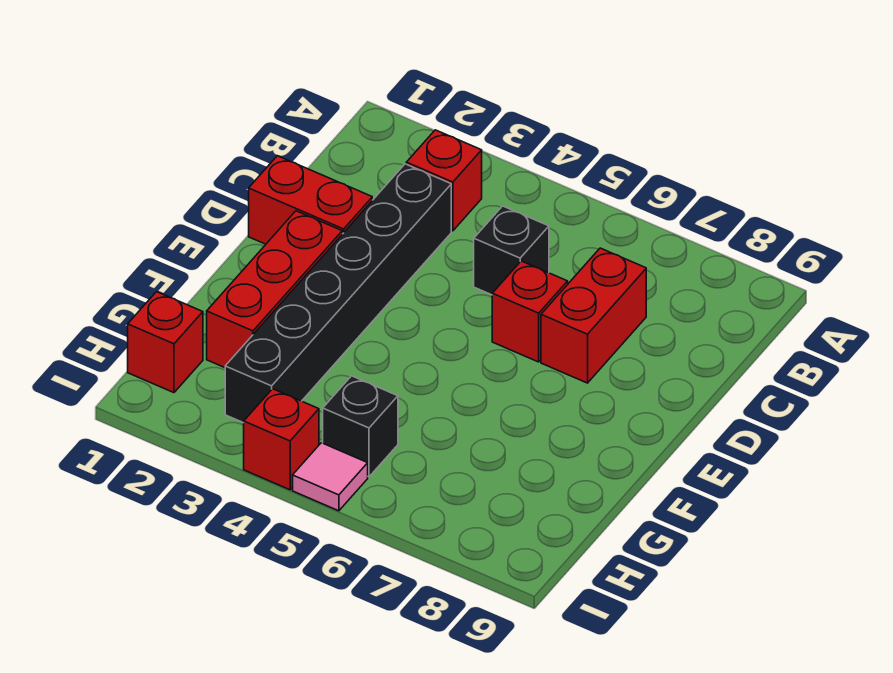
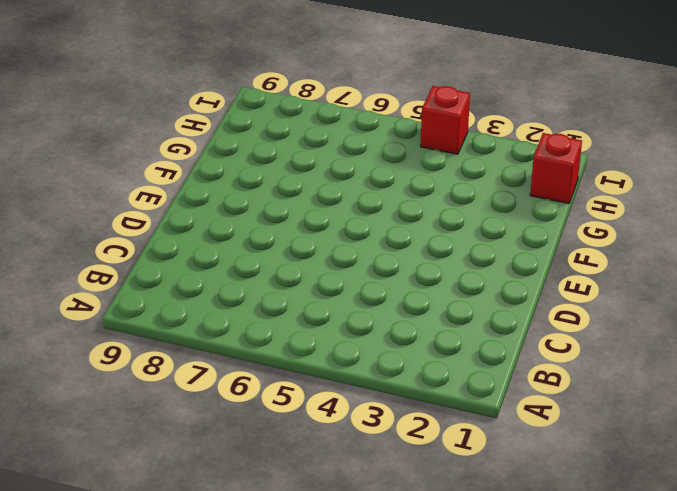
none -> red brick B3 level 1
none -> black brick C3:H3 level 1

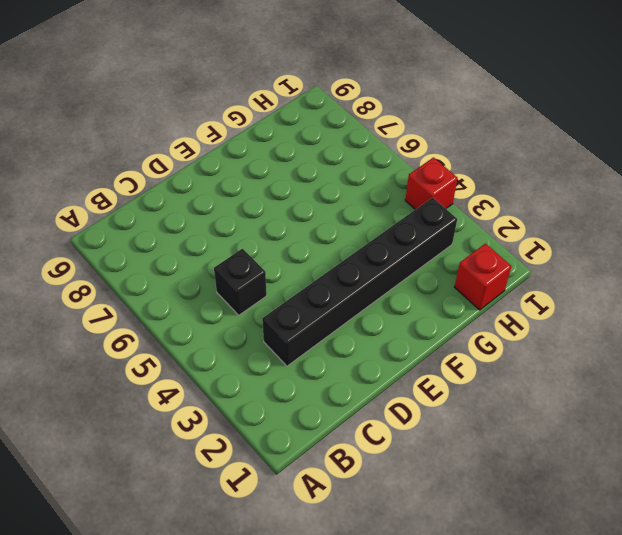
none -> red brick B3 level 1
none -> red brick C7:D7 level 1

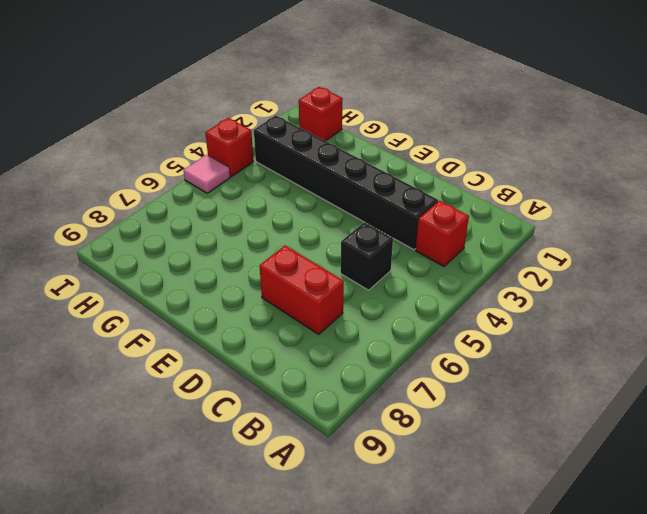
none -> red brick D1:D2 level 1
none -> red brick D6 level 1

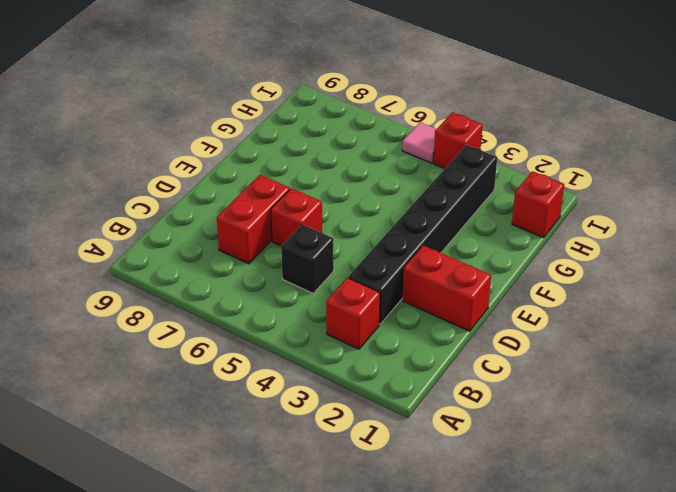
none -> red brick E2:G2 level 1
none -> black brick H5 level 1

